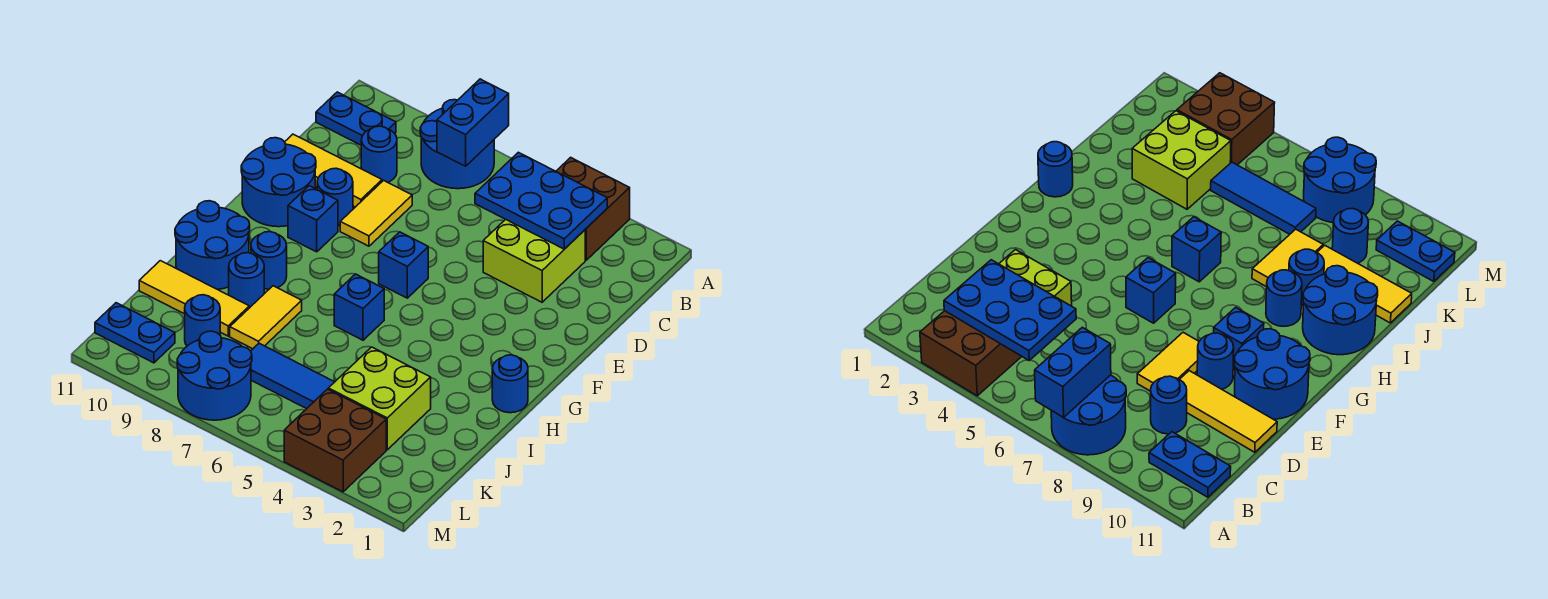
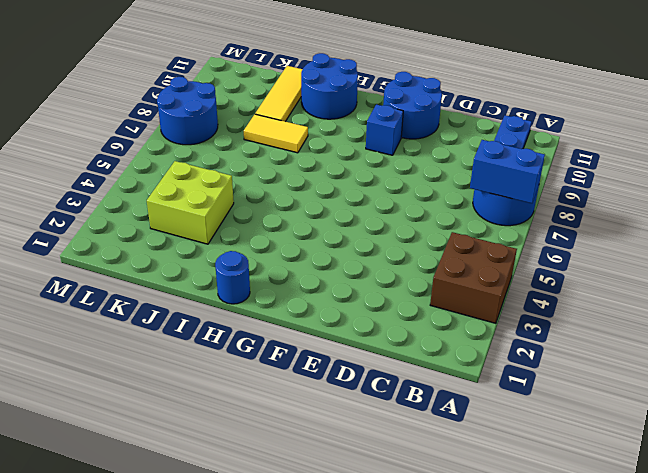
none -> lime brick C3:D4 level 1
none -> blue round brick C9 level 1
none -> yellow tile D8:E8 level 1

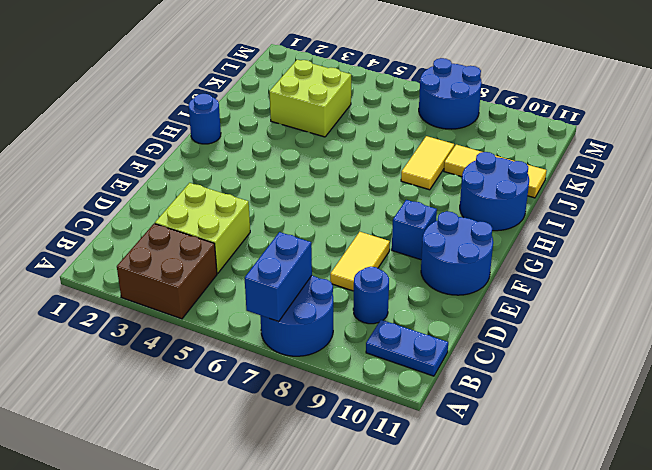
none -> yellow tile D9:D11 level 1
none -> blue round brick E9 level 1
none -> blue brick F6 level 1

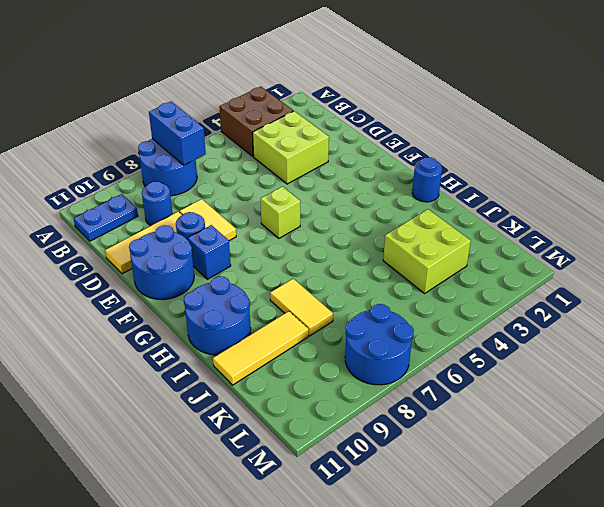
lime brick F6 level 1 -> blue brick F6 level 1
none -> blue brick H6 level 1
none -> blue round brick H9 level 1
none -> blue round brick I9 level 1

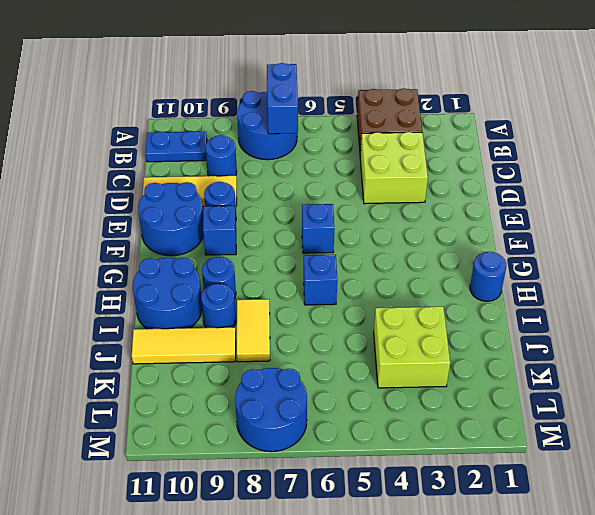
none -> yellow tile D8:E8 level 1
none -> blue tile K5:K7 level 1
none -> blue round brick K9 level 1

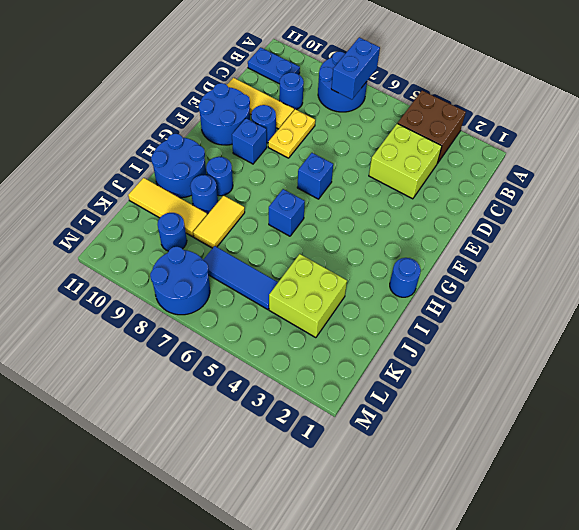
yellow plate D8:E8 level 1 -> yellow tile D8:E8 level 1
none -> brown brick L3:M4 level 1
none -> blue plate L10:L11 level 1
none -> blue plate B3:C5 level 2

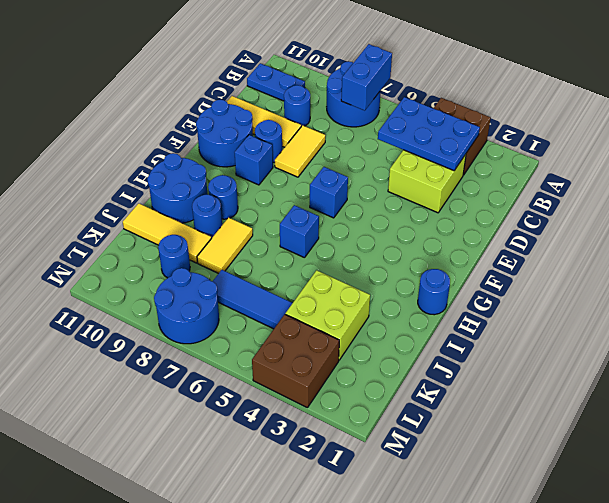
none -> blue plate L10:L11 level 1

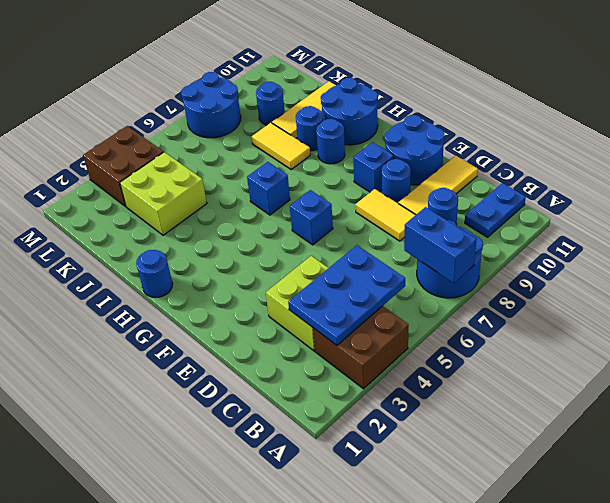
none -> blue tile K5:K7 level 1
none -> blue plate L10:L11 level 1

